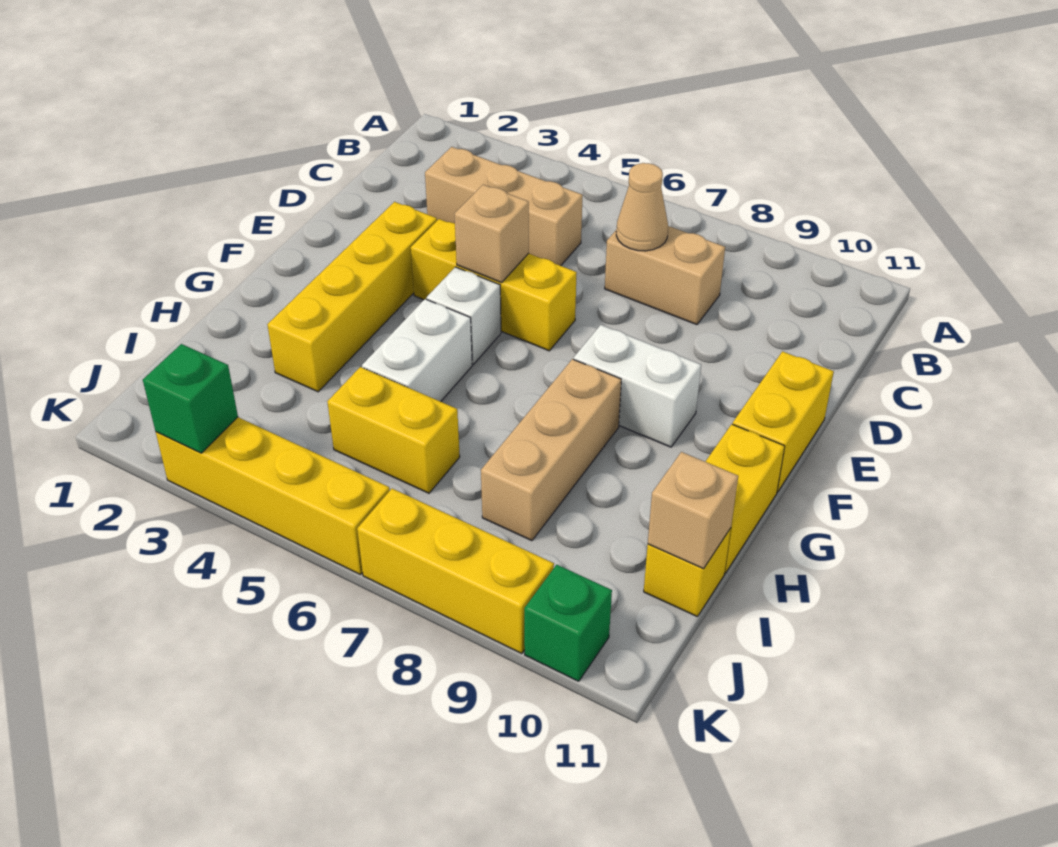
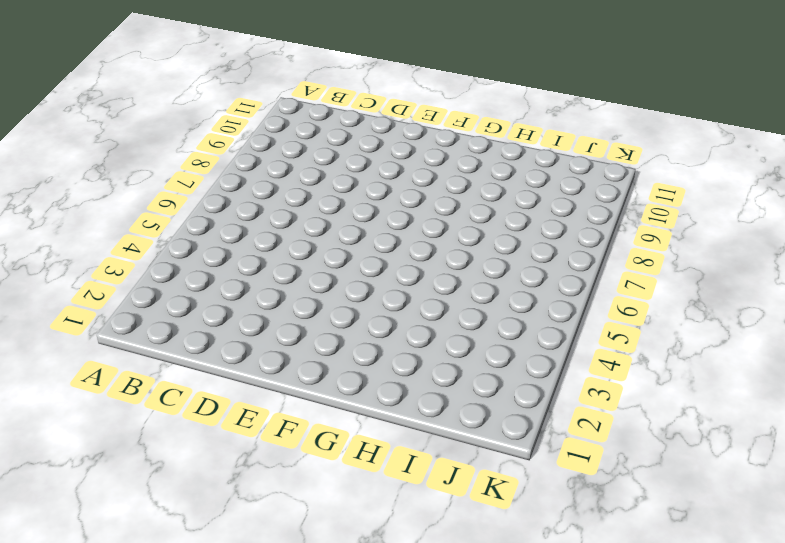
none -> tan brick C3:C5 level 1
none -> tan brick C7:C8 level 1
none -> yellow brick E3:H3 level 1

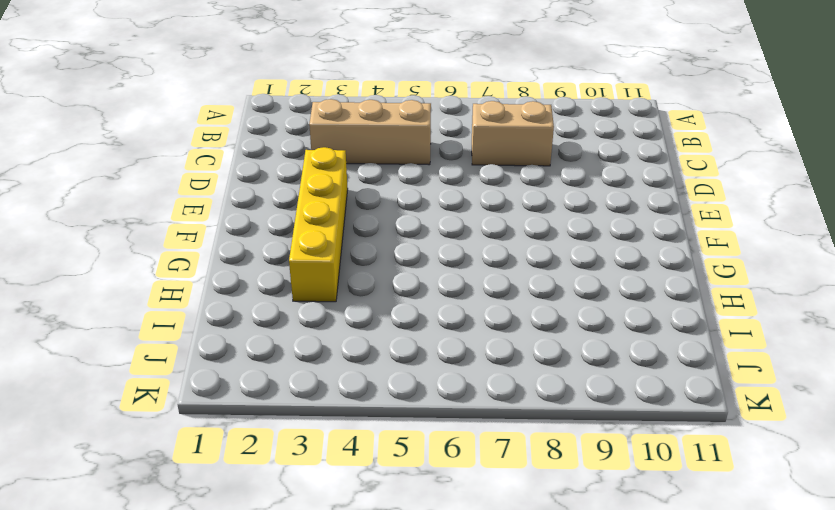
none -> yellow brick E4:E6 level 1
none -> yellow brick E11:F11 level 1
none -> white brick F5 level 1

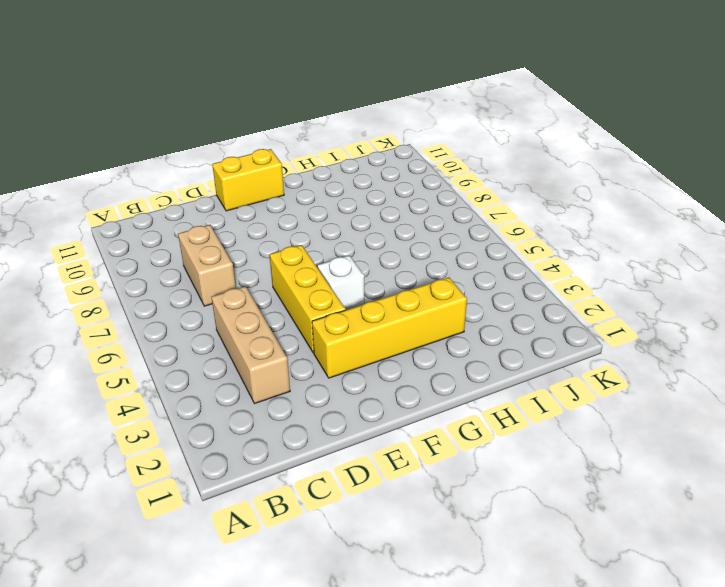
none -> white brick F8:F9 level 1
none -> white brick G5:H5 level 1
none -> tan brick G8:I8 level 1

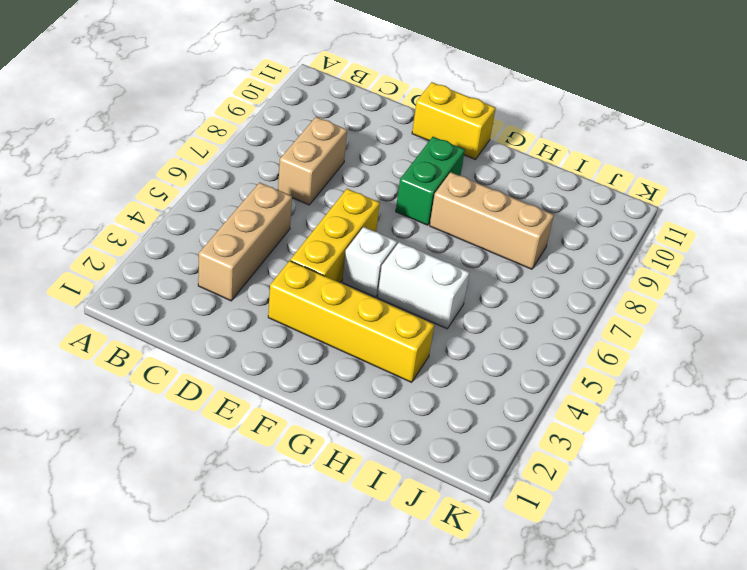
green brick F8:F9 level 1 -> white brick F8:F9 level 1
none -> yellow brick G11:H11 level 1
none -> yellow brick I5:I6 level 1
none -> yellow brick I11 level 1

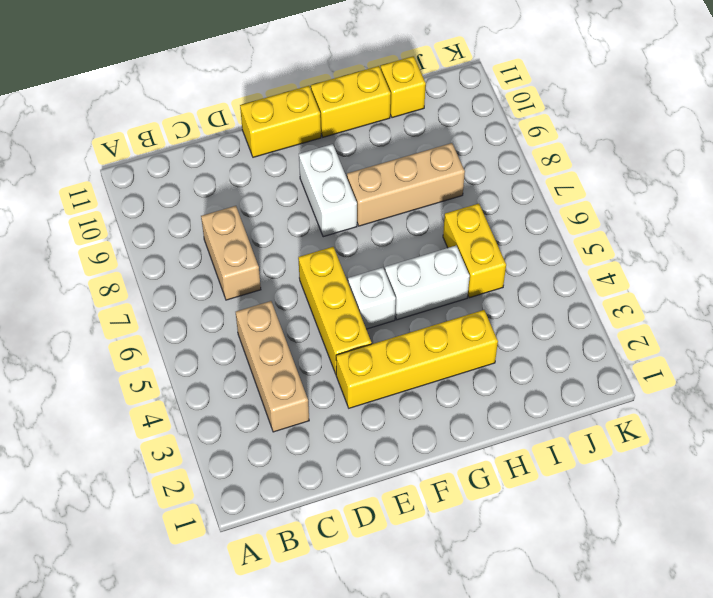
none -> yellow brick K3:K6 level 1
none -> yellow brick K7:K9 level 1
none -> green brick K10 level 1

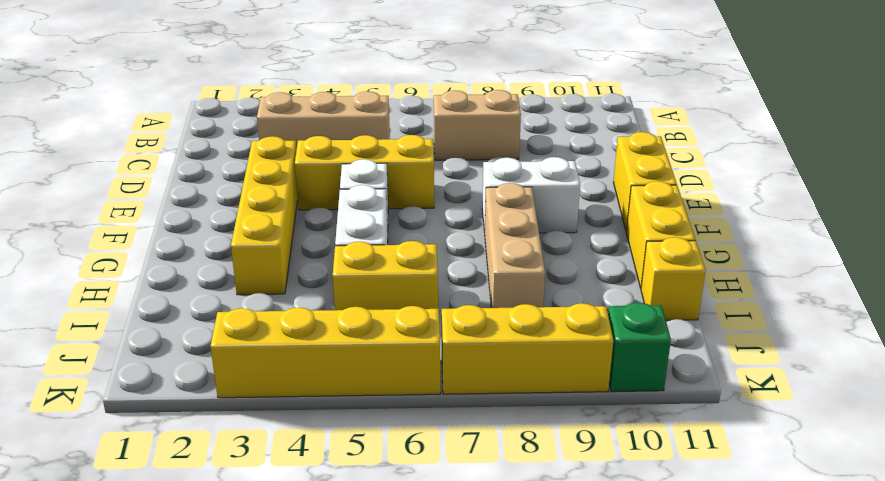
none -> tan cone C7 level 2
none -> tan brick E5 level 2
none -> tan brick I11 level 2

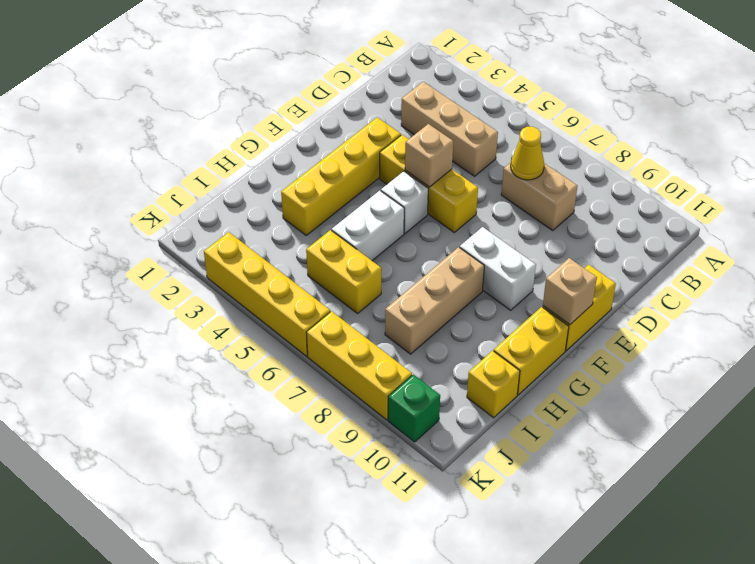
yellow cone C7 level 2 -> tan cone C7 level 2
tan brick F11 level 2 -> tan brick I11 level 2
none -> green brick K3 level 2

